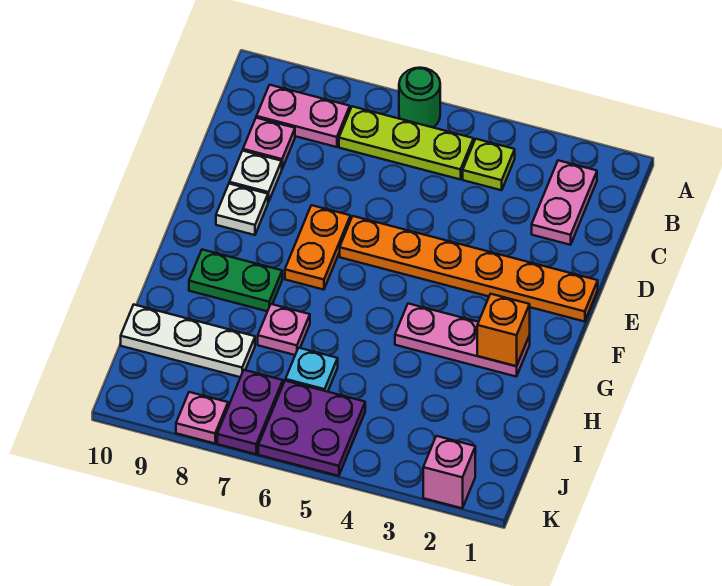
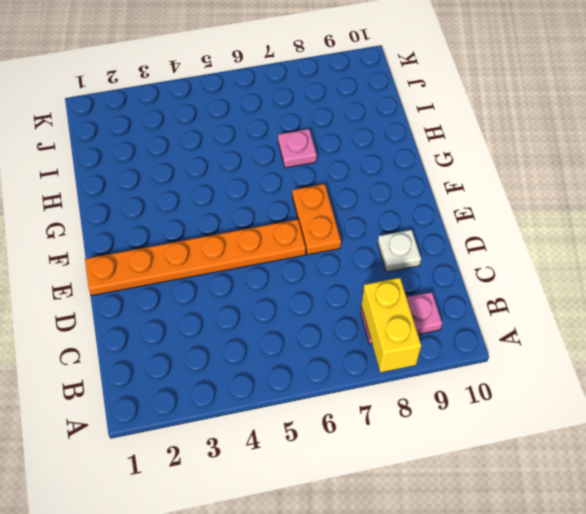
yellow brick A8:B8 level 2 -> none
none -> green round brick A6 level 1
none -> pink plate B2:C2 level 1
none -> lime plate B4 level 1

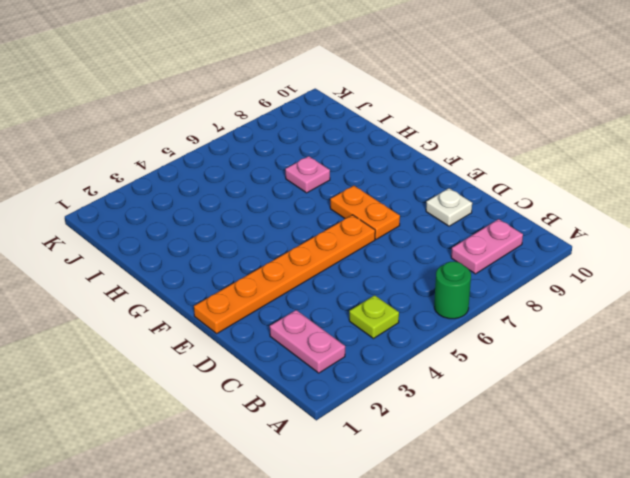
none -> lime plate B5:B7 level 1
none -> pink plate C9 level 1
none -> white plate E9 level 1

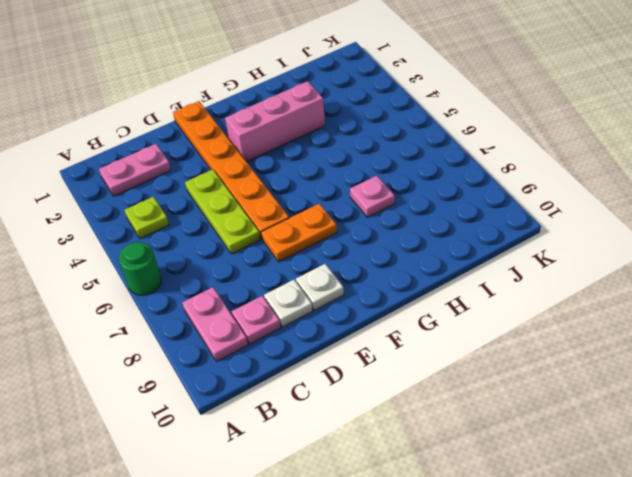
lime plate D4:D6 level 1 -> lime plate B5:B7 level 1
pink brick F3:H3 level 1 -> pink plate G2:G4 level 1
none -> green plate G8:G9 level 1
none -> cyan plate I6 level 1
none -> white plate I8:I10 level 1

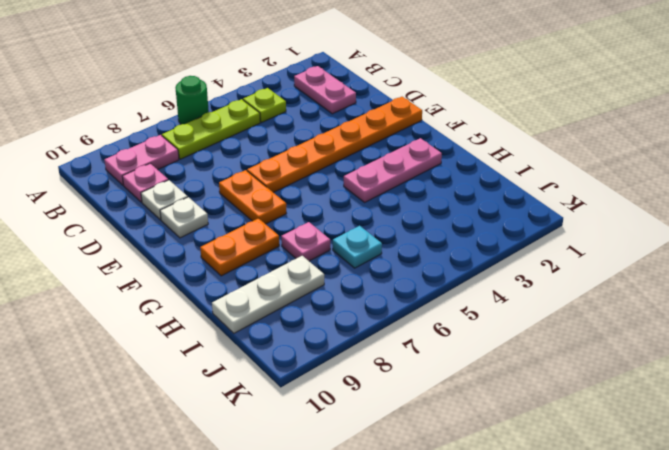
orange plate G8:G9 level 1 -> green plate G8:G9 level 1
none -> purple plate J5:K6 level 1
none -> purple plate J7:K7 level 1
none -> pink brick K2 level 1

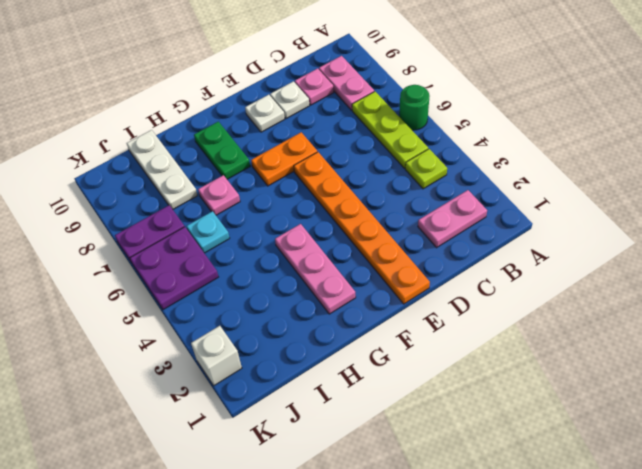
white brick K2 level 1 -> pink brick K2 level 1
none -> pink plate K8 level 1
none -> orange brick G2 level 2

